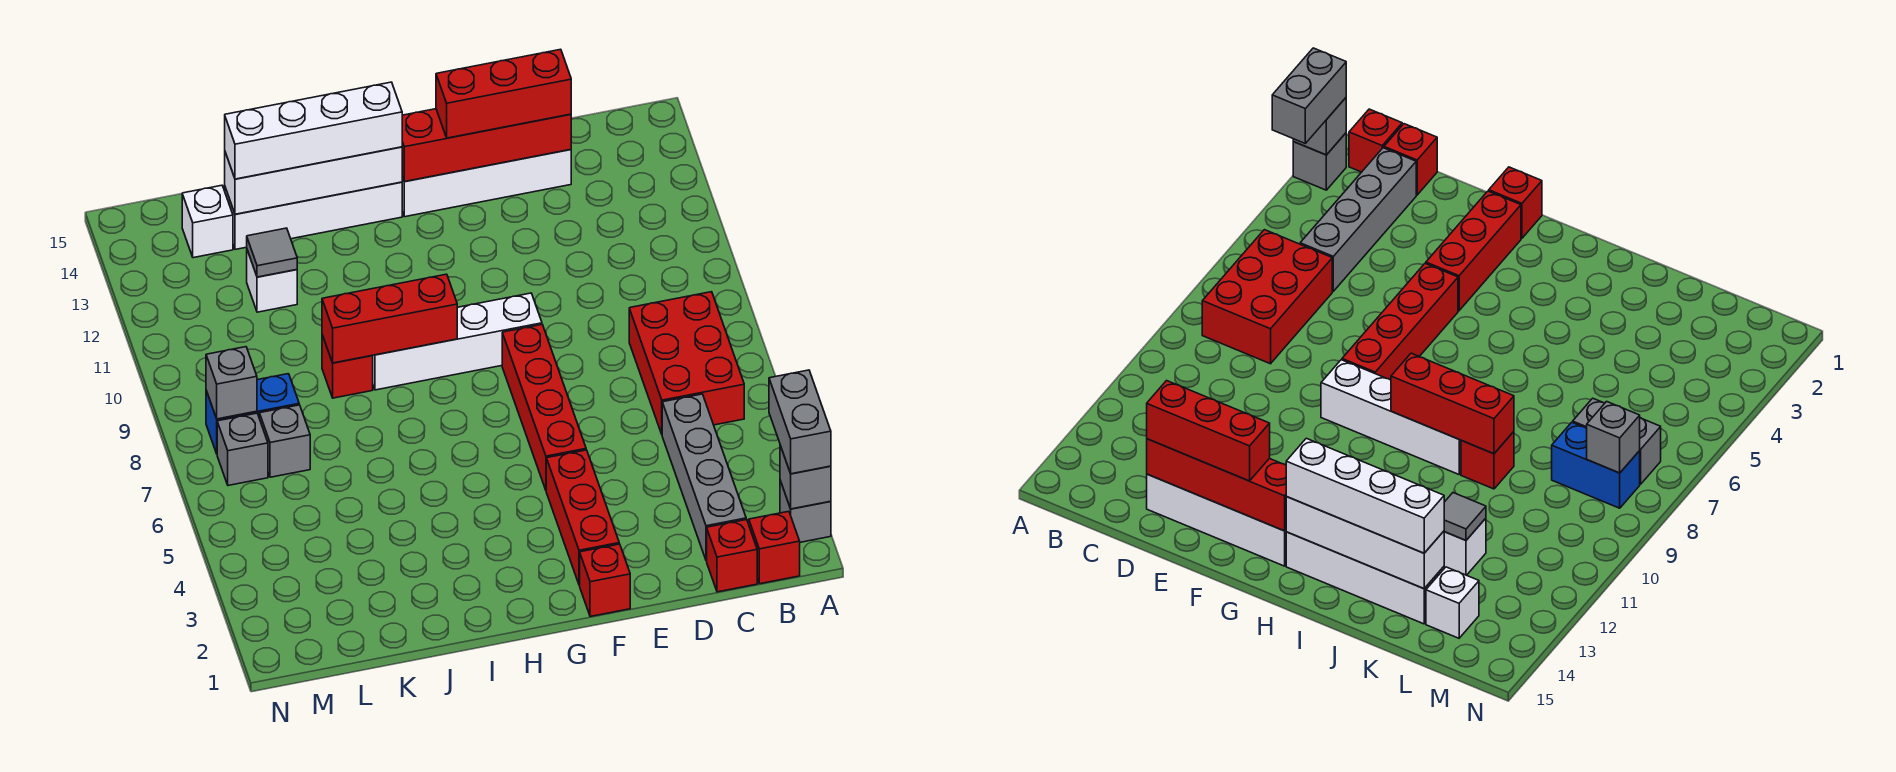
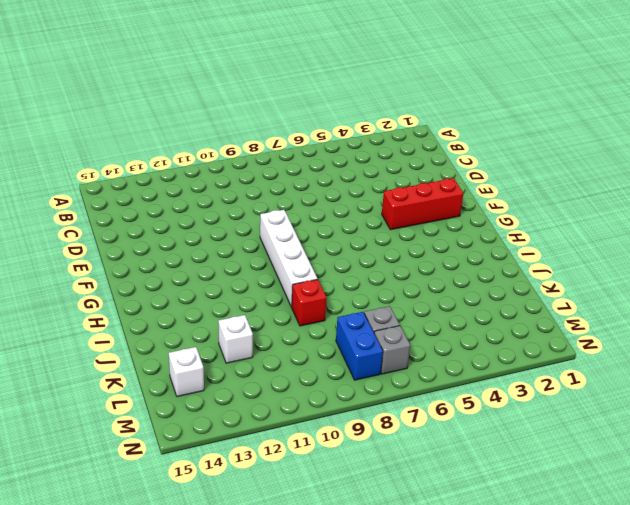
none -> grey brick A2 level 1
none -> red brick B1 level 1
none -> red brick B6:C8 level 1

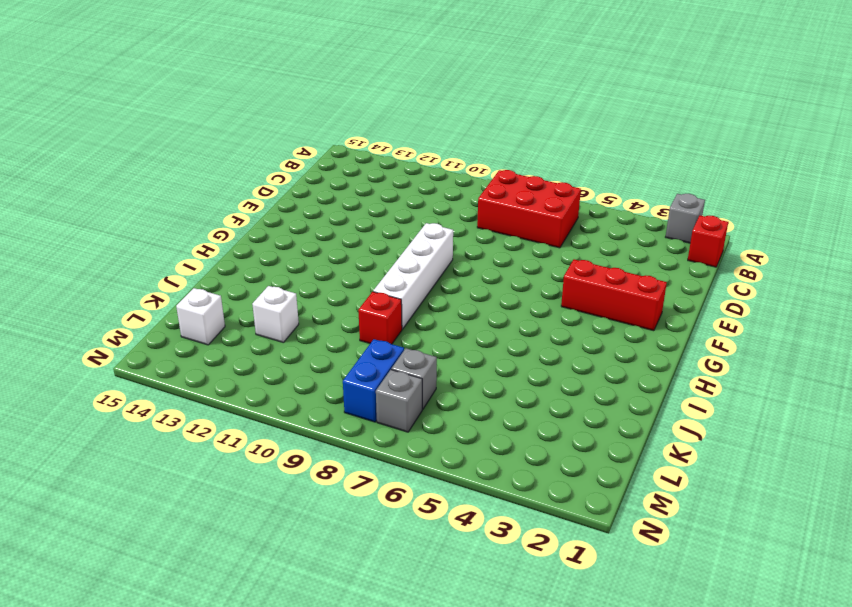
none -> red brick C1 level 1
none -> grey brick C2:C5 level 1
none -> white brick D14:G14 level 1

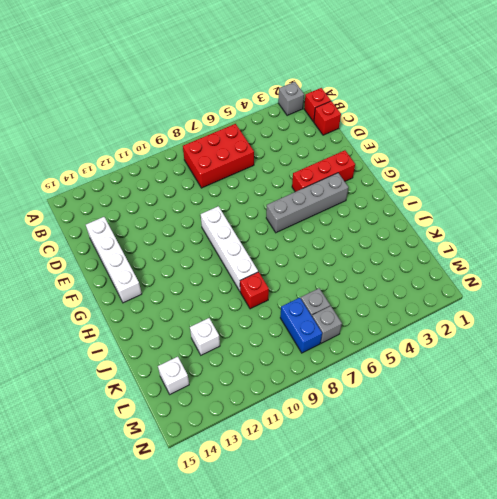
grey brick G3:G6 level 1 -> grey brick C2:C5 level 1
none -> red brick F1 level 1
none -> red brick F5:F8 level 1
none -> white brick H14:K14 level 1

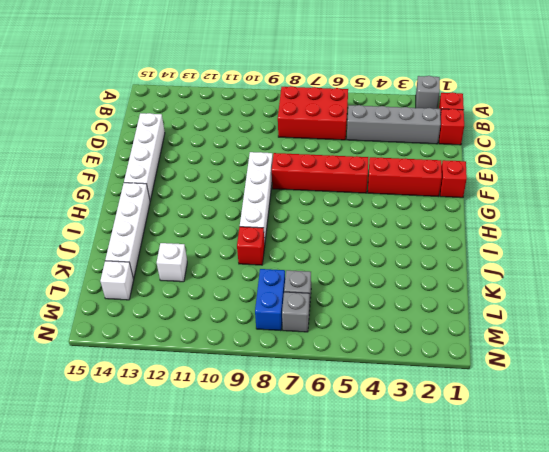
none -> grey brick A2 level 2
none -> red brick D14:G14 level 2
none -> red brick H9:J9 level 2

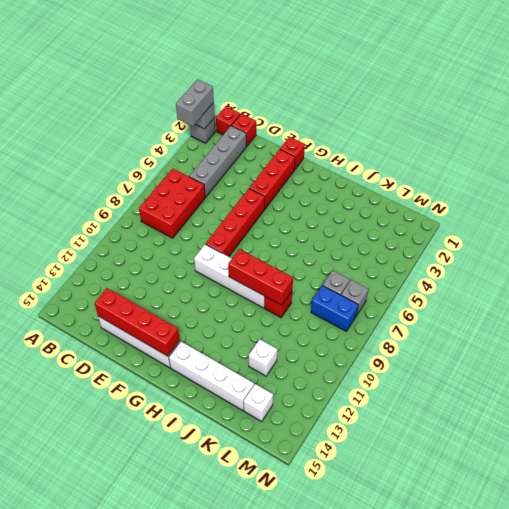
none -> white brick H14:K14 level 2
none -> grey tile K12 level 2
none -> grey brick M8 level 2

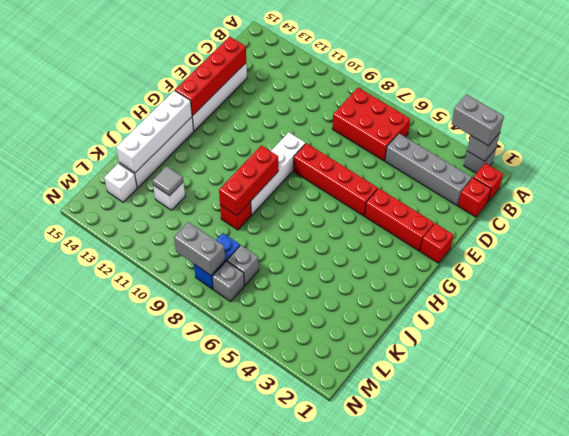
grey brick M8:M9 level 2 -> grey brick M8 level 2
none -> red brick D14:F14 level 3
none -> white brick H14:K14 level 3

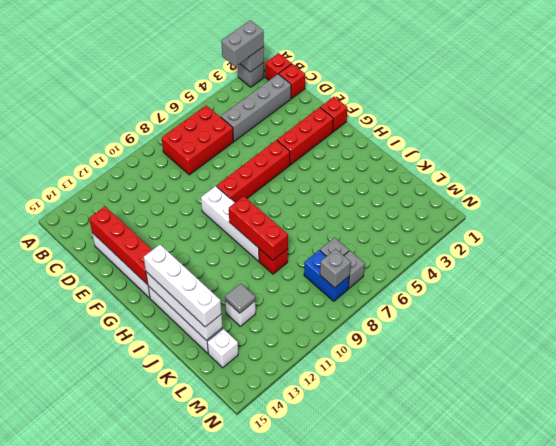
none -> red brick D14:F14 level 3

